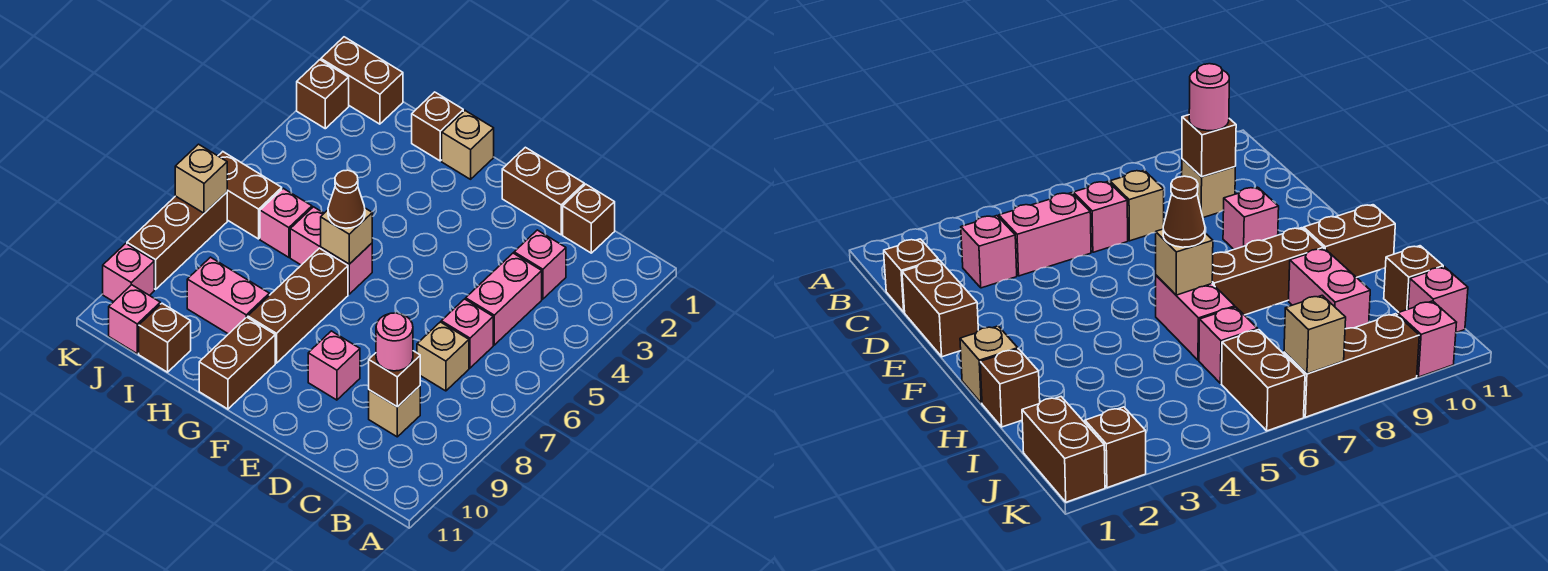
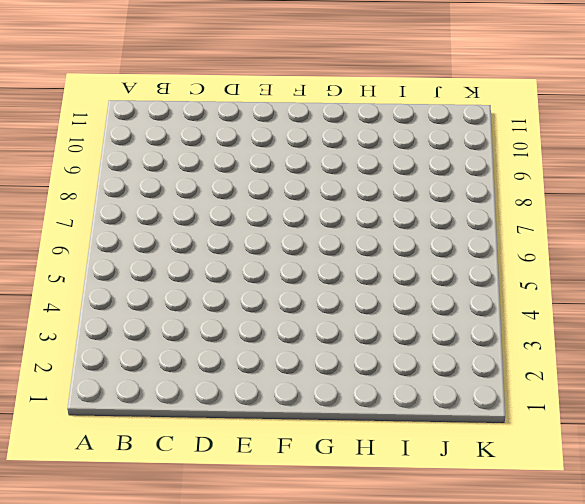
none -> brown brick C1 level 1
none -> pink brick C3 level 1
none -> pink brick C4:C5 level 1

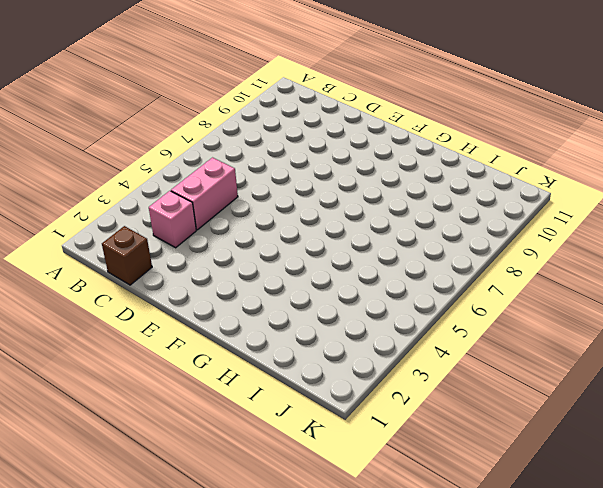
none -> pink brick C6 level 1
none -> tan brick C7 level 1
none -> tan brick C9 level 1

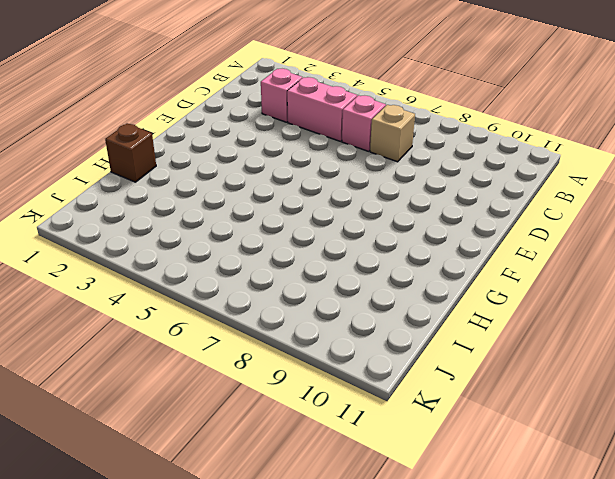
none -> brown brick C1 level 1
none -> tan brick C9 level 1
none -> brown brick D1:E1 level 1

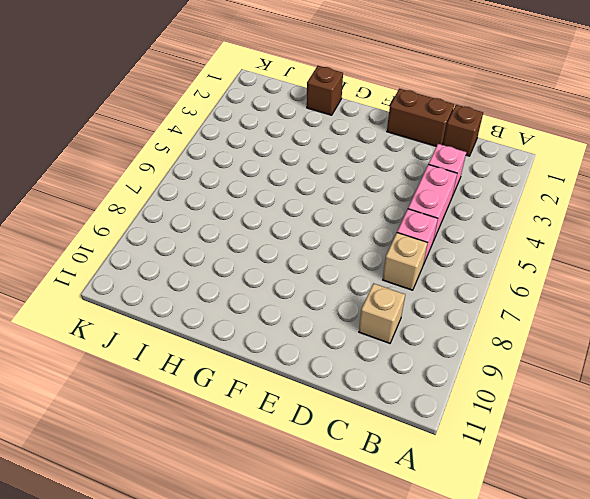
none -> pink brick E9 level 1
none -> tan brick G1 level 1
none -> pink brick G6:H6 level 1

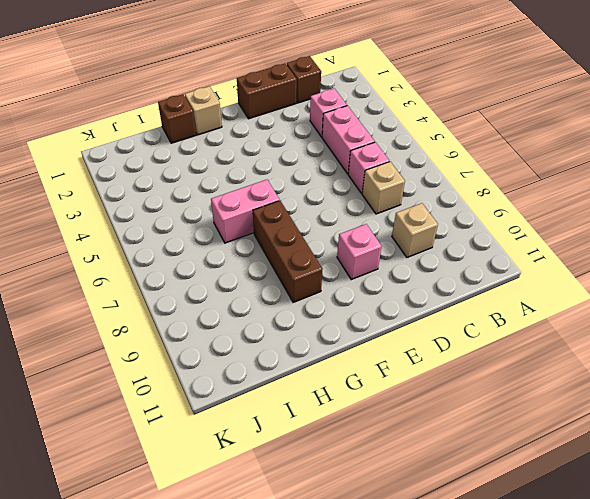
none -> brown brick G10:G11 level 1
none -> pink brick H9:I9 level 1
none -> pink brick I6 level 1

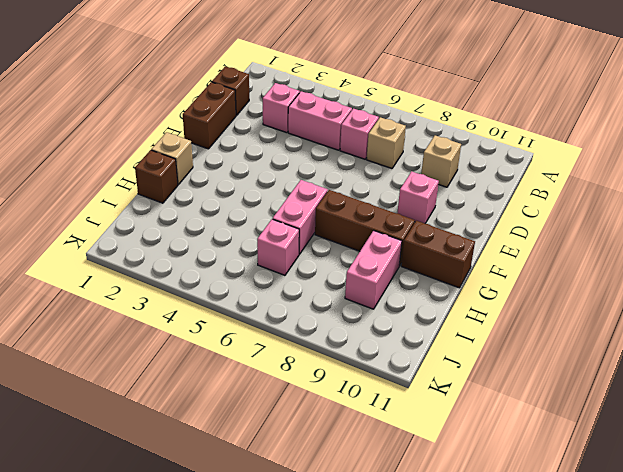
none -> brown brick I11 level 1
none -> brown brick J1:K1 level 1
none -> brown brick J6:K6 level 1

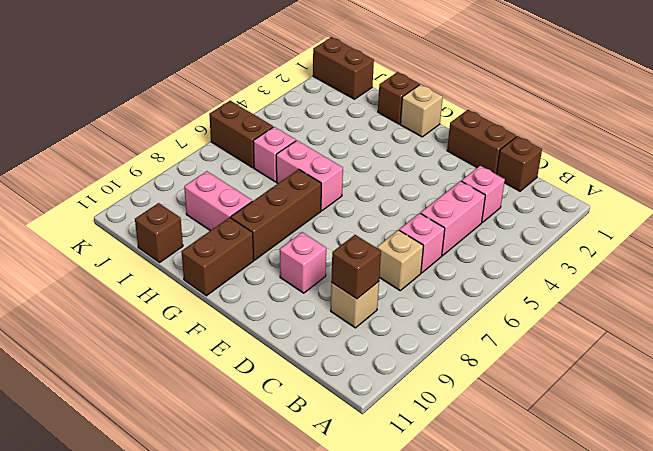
none -> pink brick J11 level 1
none -> brown brick K2 level 1
none -> brown brick K7:K9 level 1

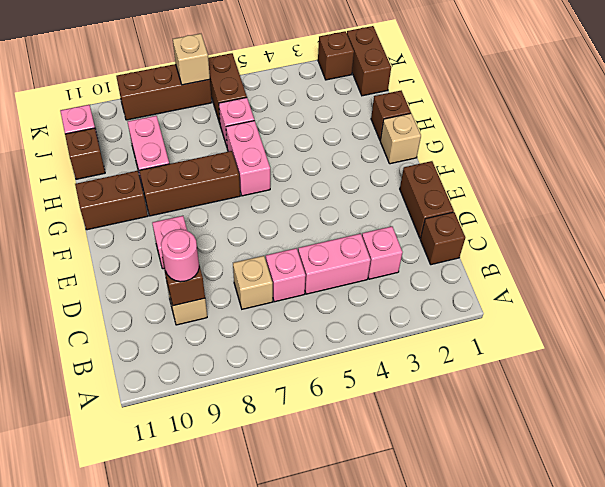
none -> pink brick K10 level 1
none -> tan brick G6 level 2
none -> brown cone G6 level 3

